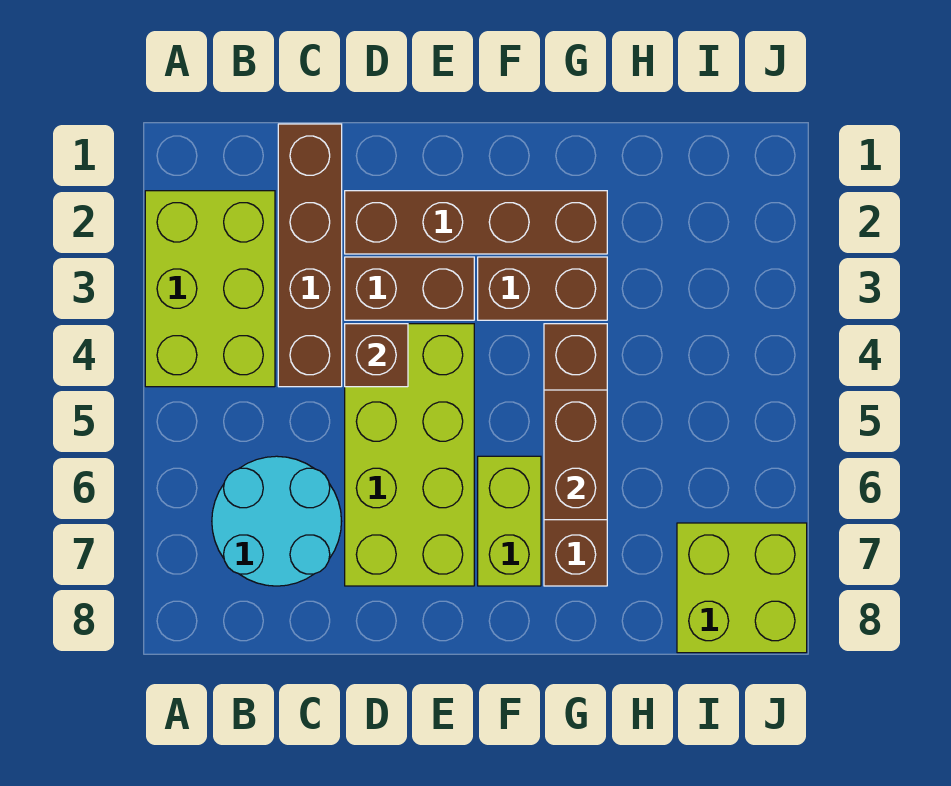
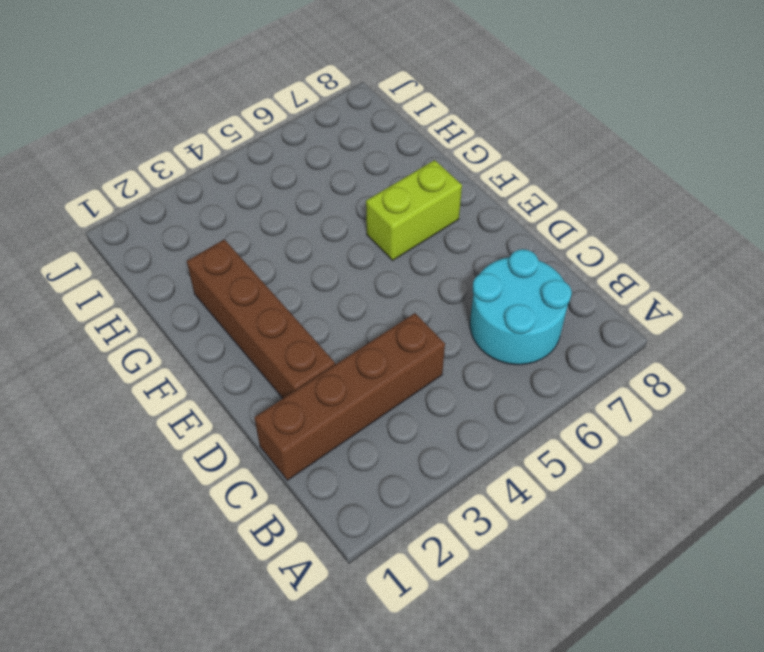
none -> lime brick A2:B4 level 1
none -> brown brick D3:E3 level 1
none -> lime brick D4:E7 level 1

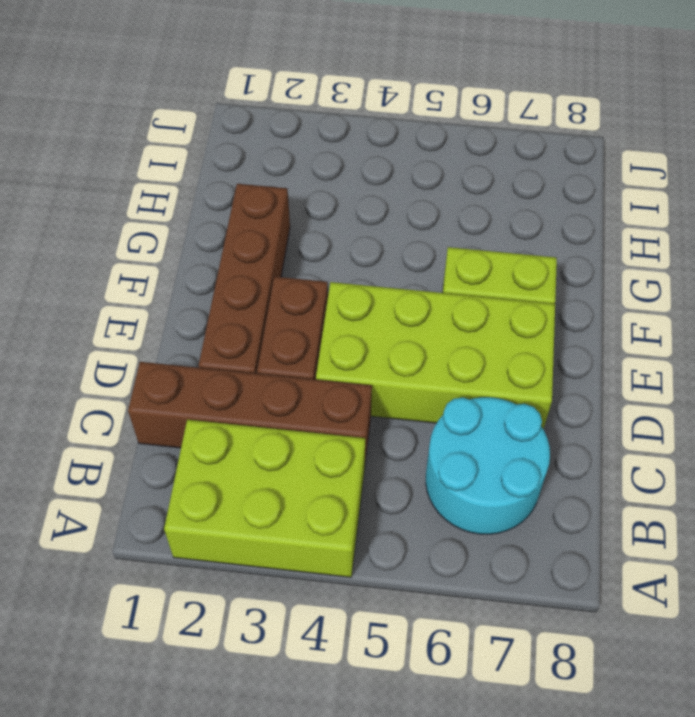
none -> brown brick F3:G3 level 1
none -> brown brick G4:G7 level 1
none -> lime brick I7:J8 level 1

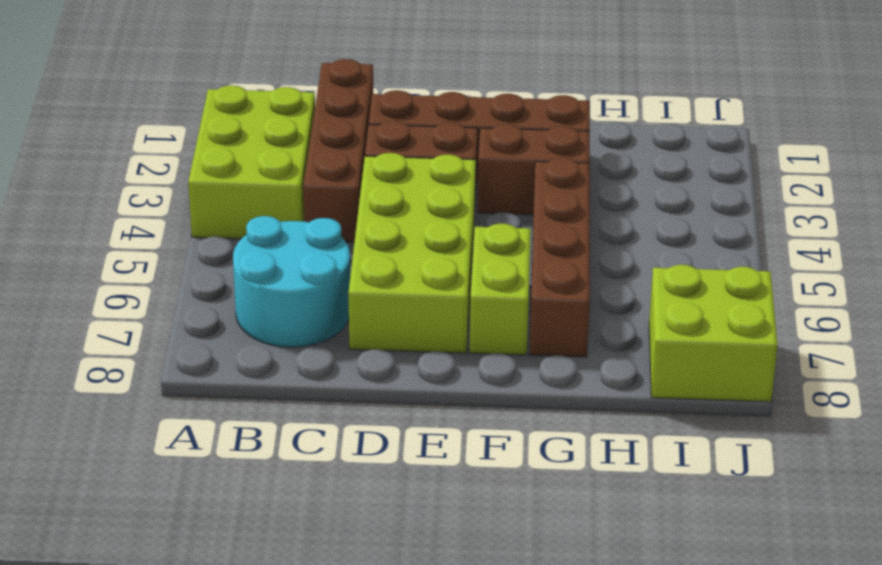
none -> brown brick D4 level 2
none -> brown brick G5:G6 level 2

